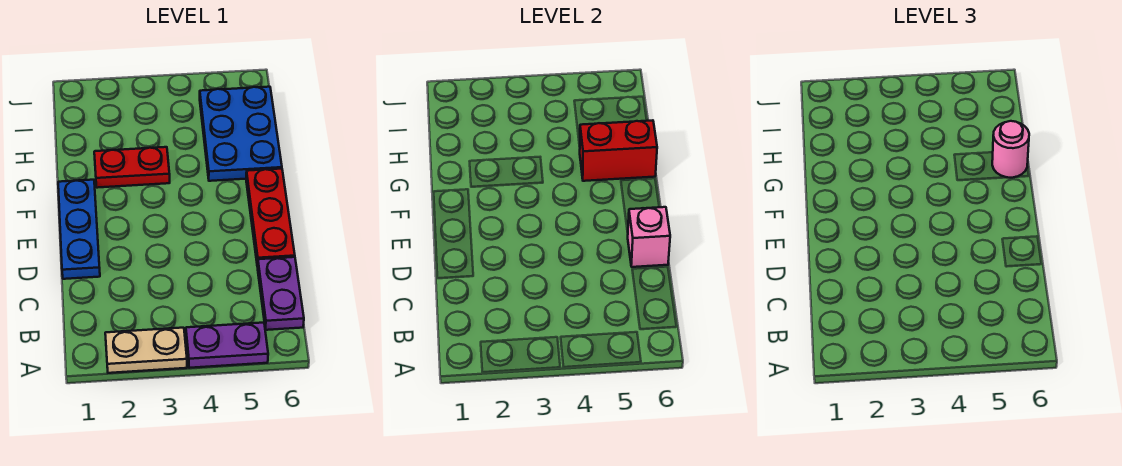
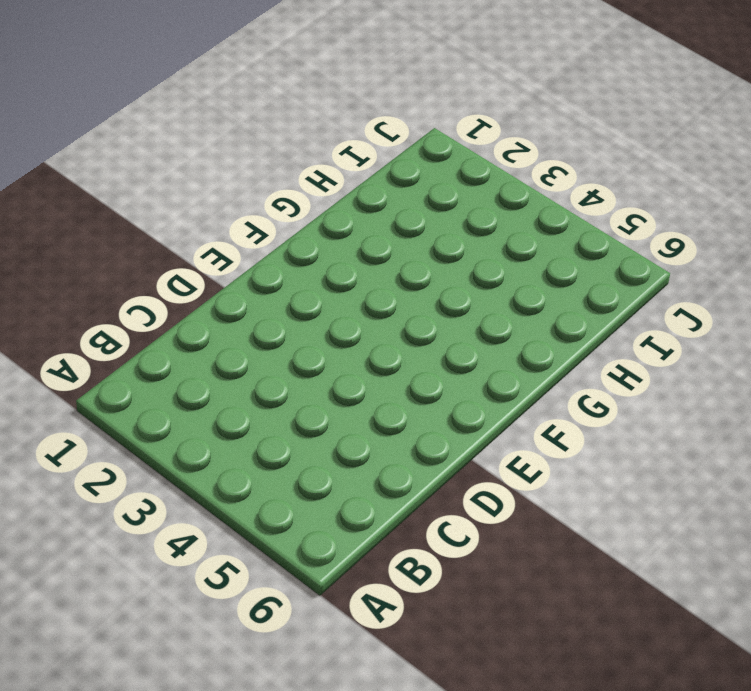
none -> tan plate A2:A3 level 1
none -> purple plate A4:A5 level 1

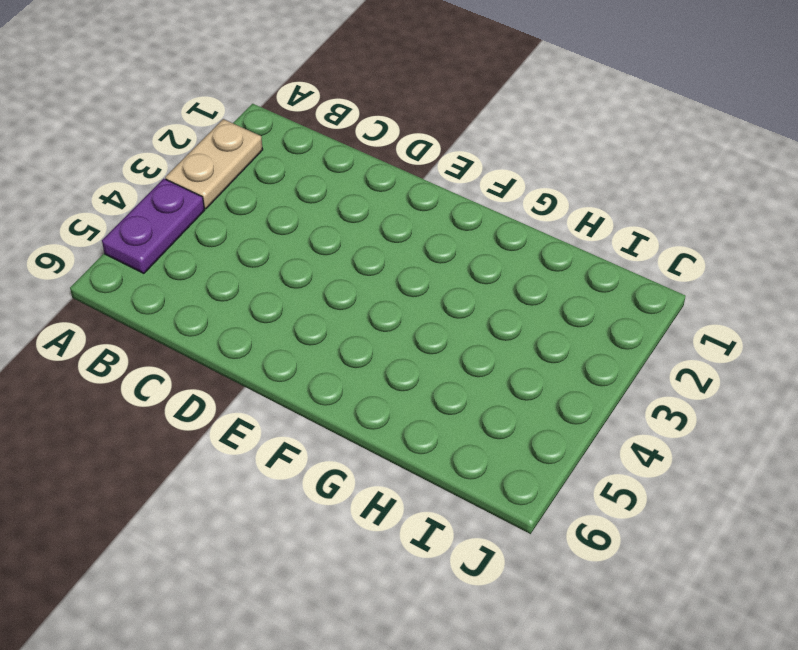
none -> purple plate B6:C6 level 1
none -> blue plate D1:F1 level 1

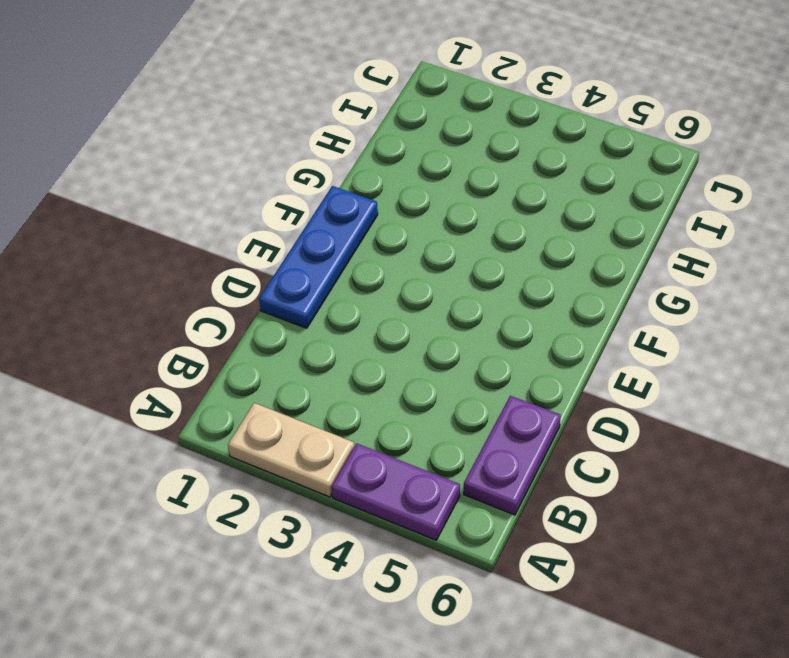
none -> red plate D6:F6 level 1
none -> red plate G2:G3 level 1

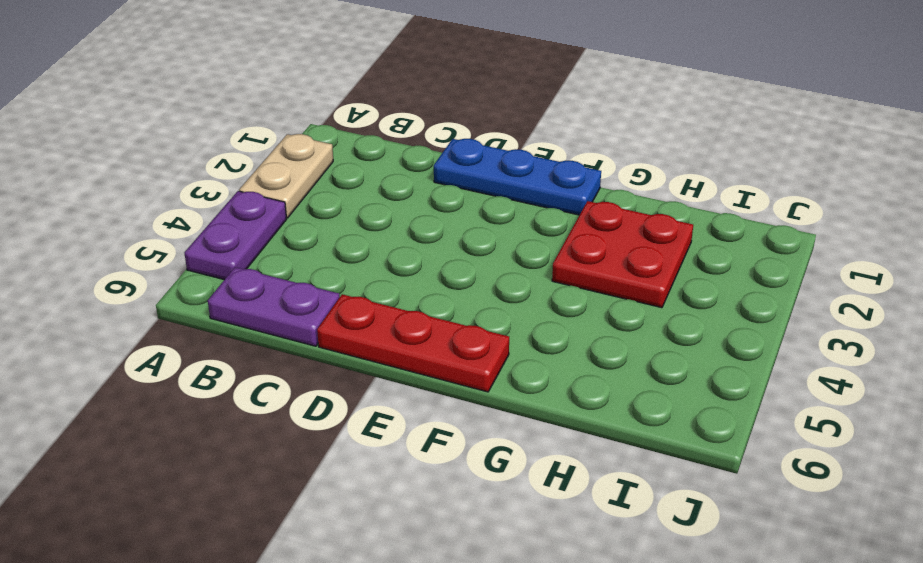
red plate G2:H3 level 1 -> red plate G2:G3 level 1
none -> blue plate G5:I6 level 1
none -> pink brick D6 level 2

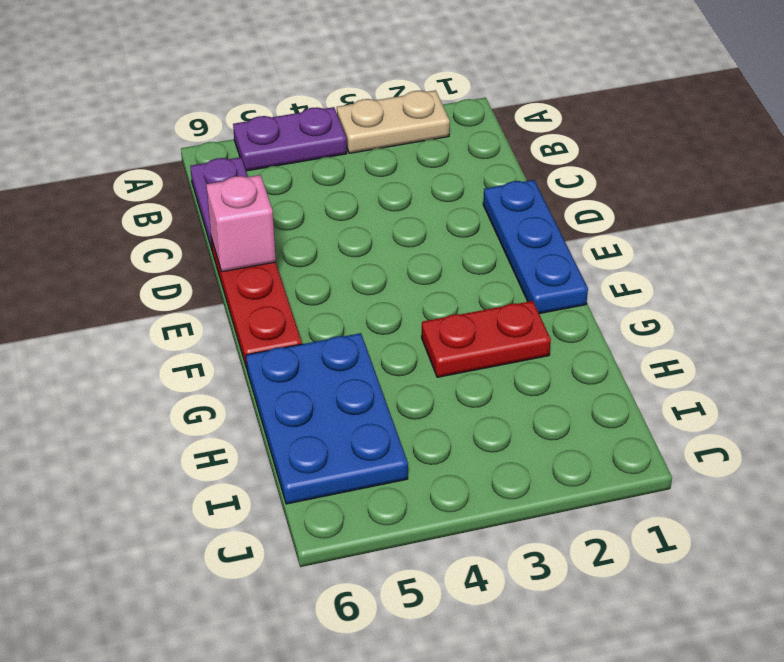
none -> red brick G5:G6 level 2
none -> pink round brick G6 level 3

